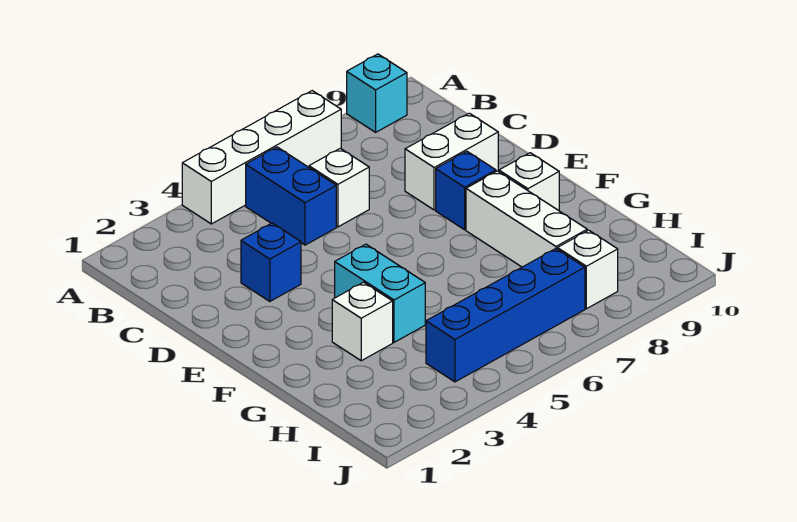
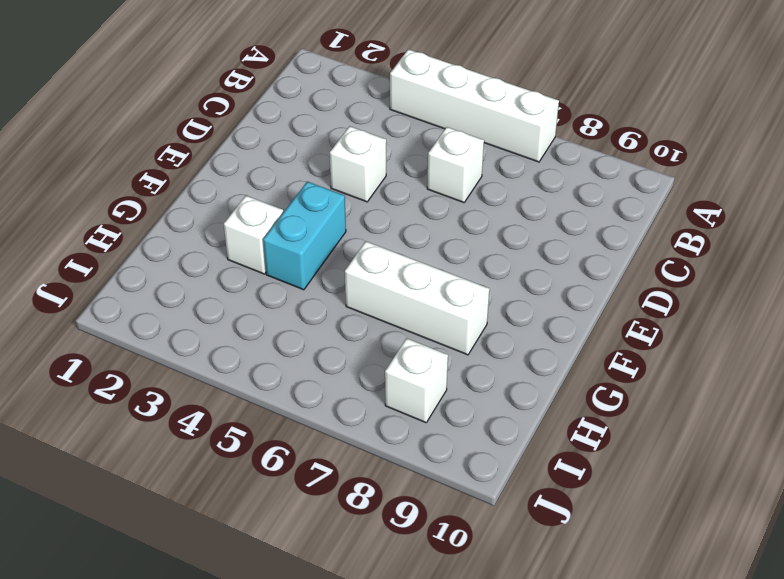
white brick D4 level 1 -> white brick F9 level 1
white brick G6:G8 level 1 -> white brick F8:H8 level 1
none -> cyan brick A9 level 1
none -> blue brick B5:C5 level 1
none -> blue brick D3 level 1

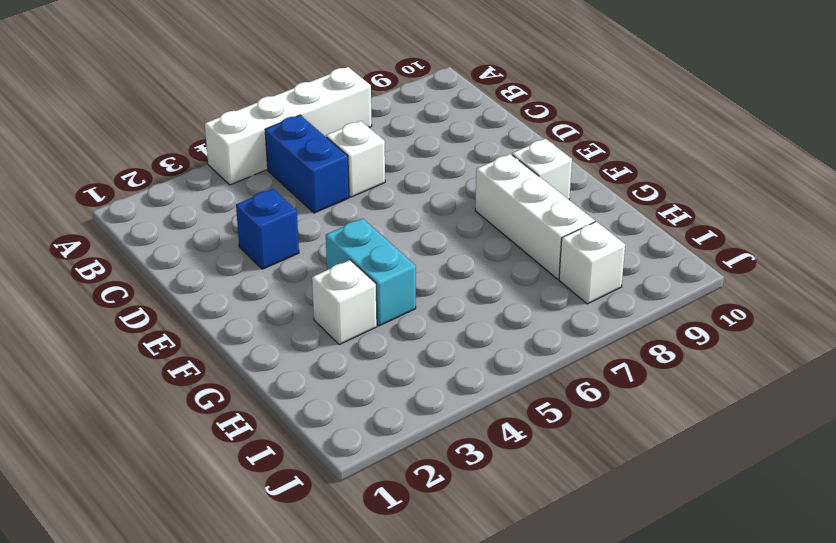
none -> cyan brick A9 level 1
none -> white brick D8:D9 level 1
none -> blue brick E8 level 1

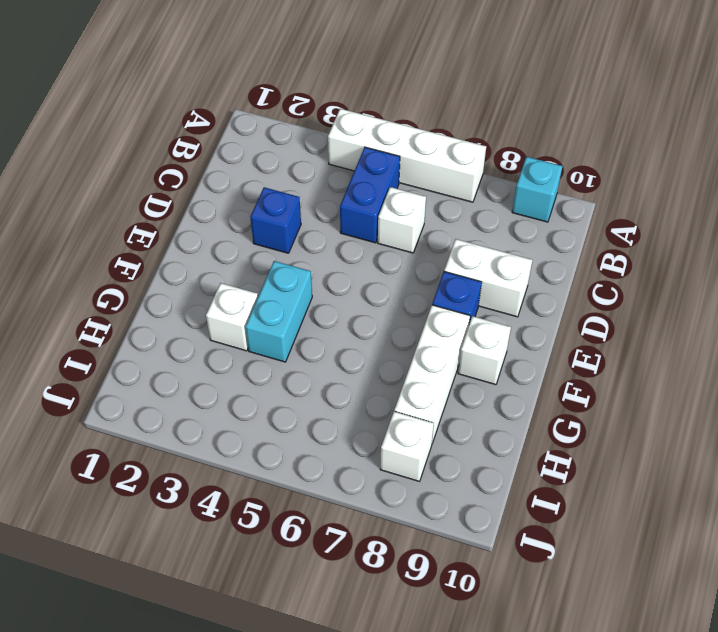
none -> blue brick I4:I7 level 1

